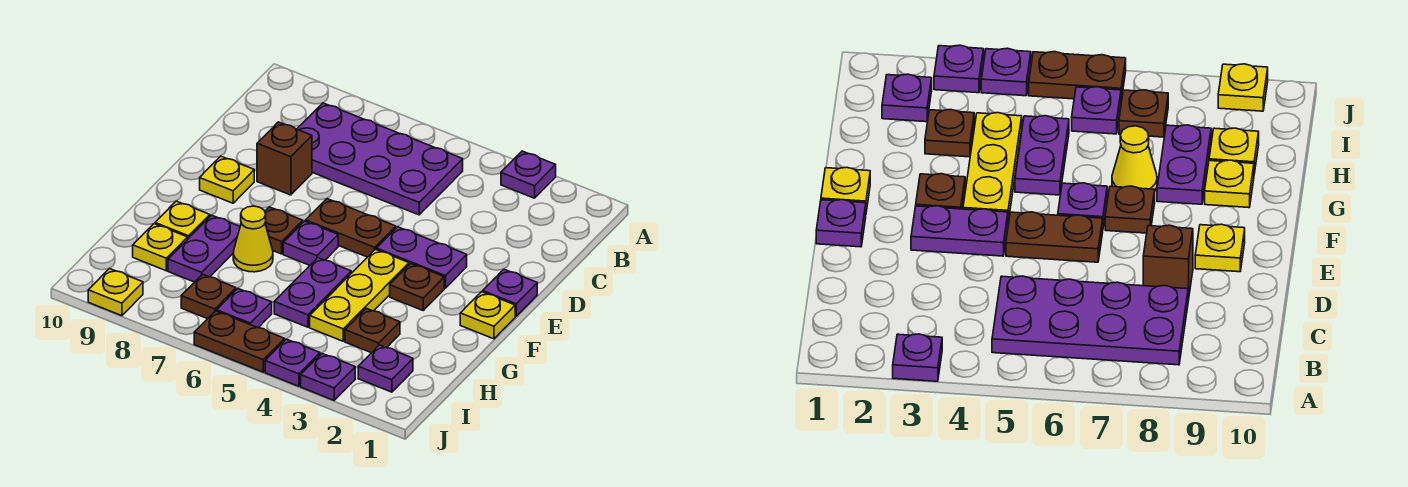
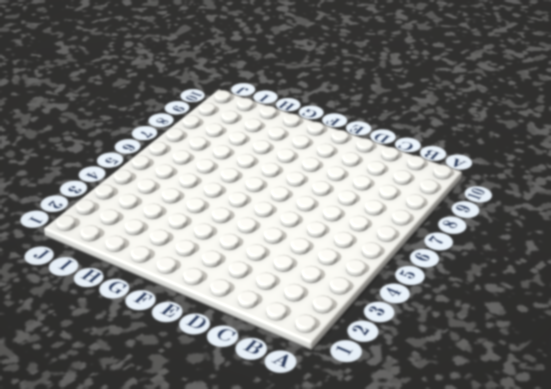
none -> purple plate A3 level 1
none -> purple plate B5:C8 level 1
none -> brown brick D8 level 1

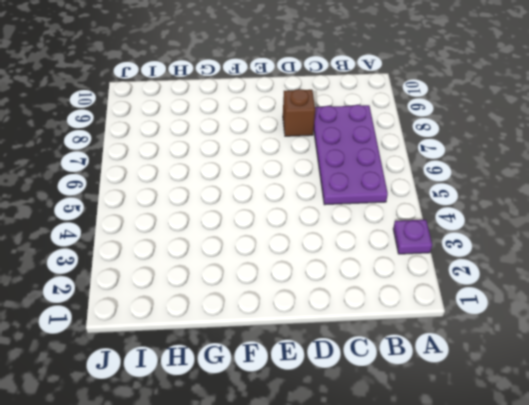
none -> purple plate E1 level 1
none -> purple plate E3:E4 level 1
none -> brown plate E5:E6 level 1

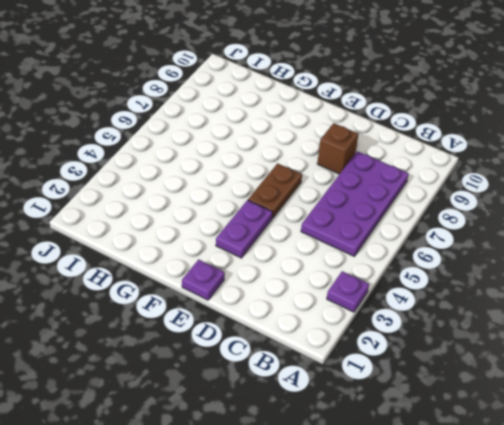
none -> yellow plate E9 level 1
none -> yellow plate F1 level 1
none -> brown plate F3 level 1

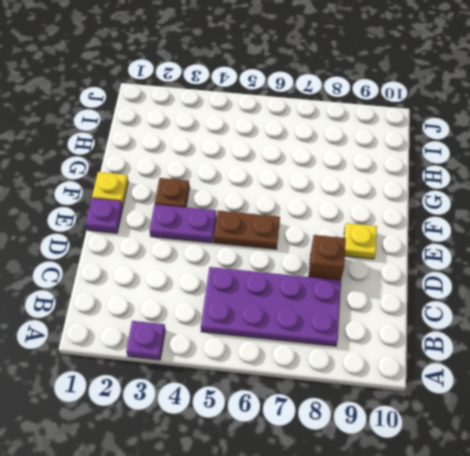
none -> yellow plate F4:H4 level 1
none -> purple plate F6 level 1
none -> brown plate F7 level 1

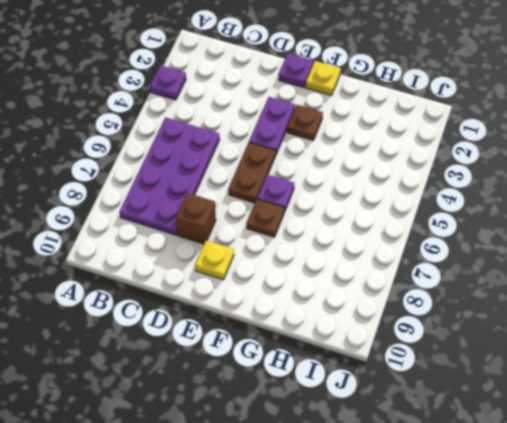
none -> yellow plate F4:H4 level 1
none -> purple plate G5:H5 level 1
none -> yellow cone G7 level 1

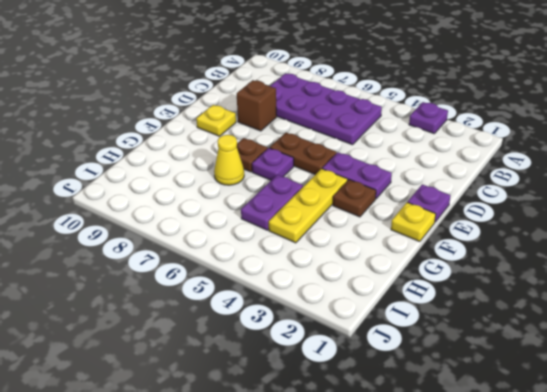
none -> purple plate G8:H8 level 1
none -> yellow plate G9 level 1
none -> brown plate H3 level 1

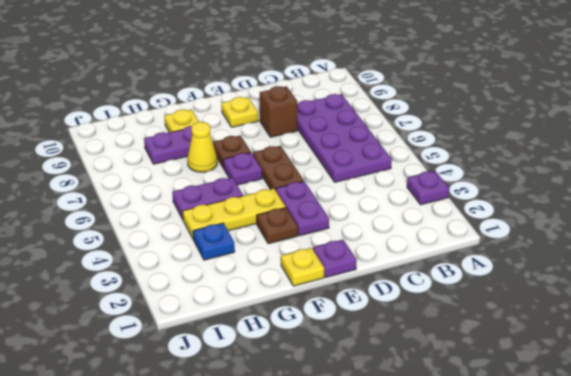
blue plate H3 level 1 -> brown plate H3 level 1
none -> yellow plate H9 level 1
none -> purple plate I2 level 1
none -> purple plate I6 level 1

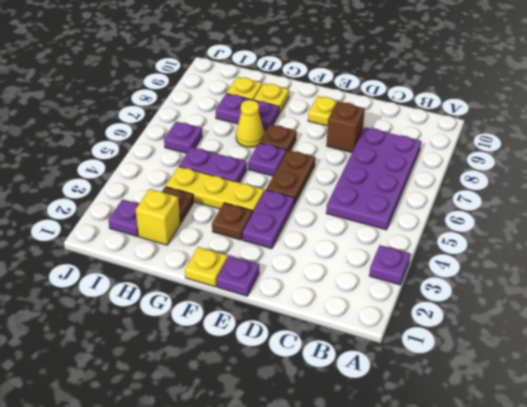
yellow brick H2 level 1 -> none
none -> brown plate I7 level 1
none -> purple plate J3 level 1
none -> purple plate J4 level 1

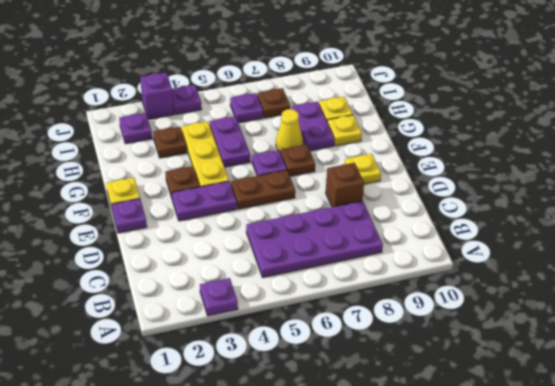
purple brick J3 level 1 -> purple plate J3 level 1
none -> brown plate J5:J6 level 1
none -> yellow plate J9 level 1

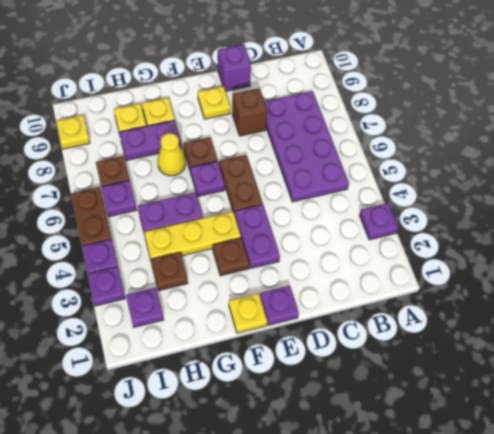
purple brick D10 level 1 -> none

